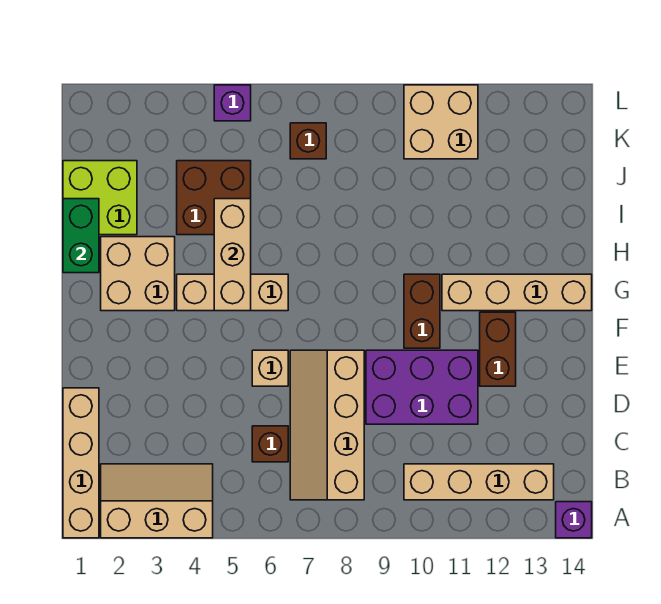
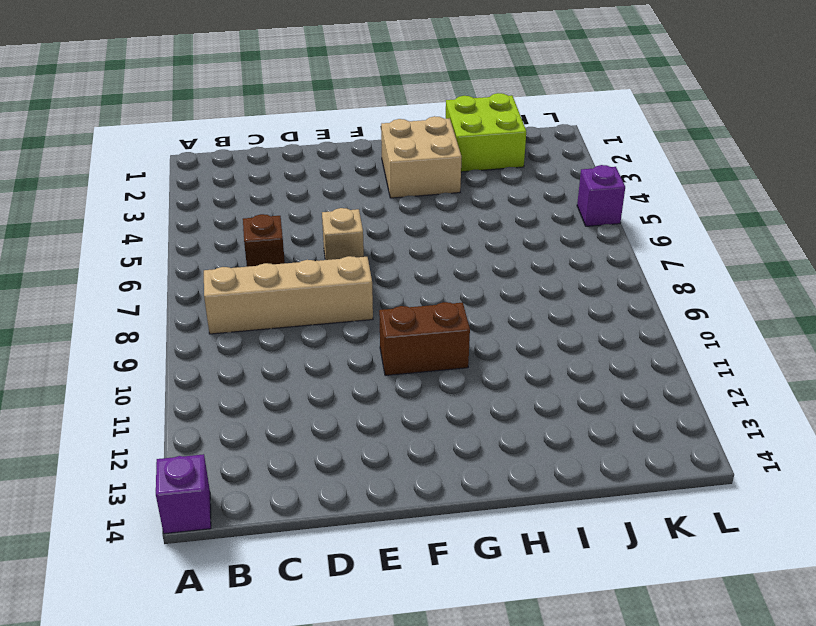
none -> tan brick A1:D1 level 1
none -> tan slope A2:B4 level 1 top A
none -> tan brick B10:B13 level 1

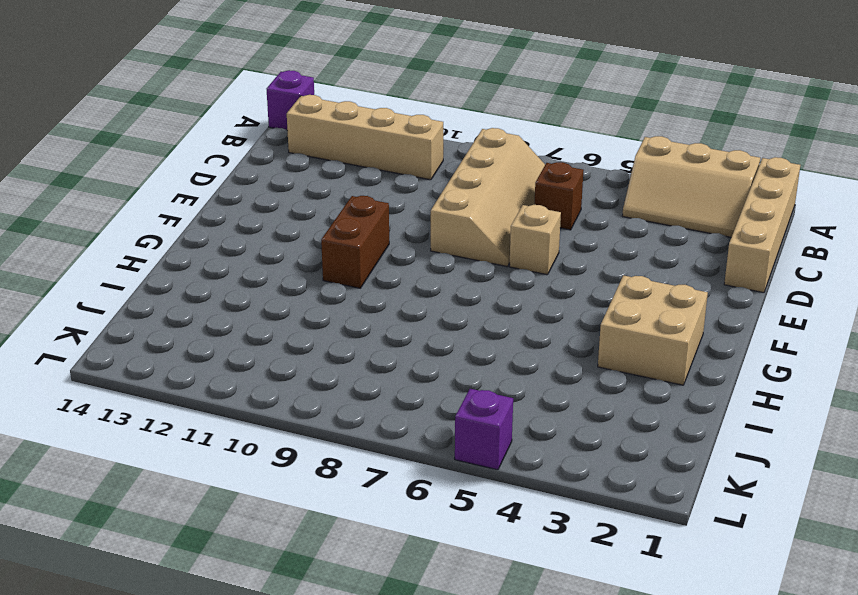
none -> purple brick D9:E11 level 1
none -> brown brick E12:F12 level 1
none -> tan brick G4:G6 level 1

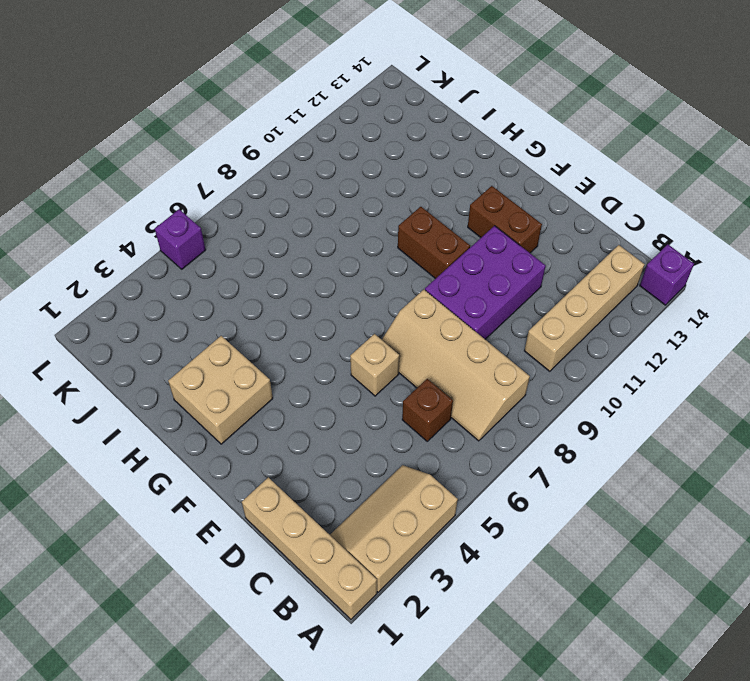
none -> tan brick G4:G6 level 1
none -> tan brick G11:G14 level 1
none -> lime brick I1:J2 level 1

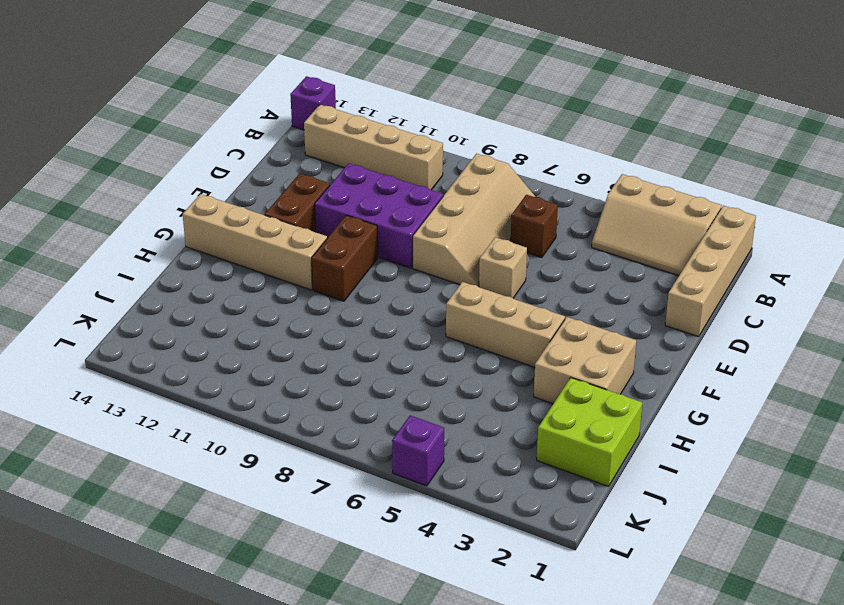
none -> brown brick I4:J5 level 1
none -> brown brick K7 level 1
none -> tan brick K10:L11 level 1

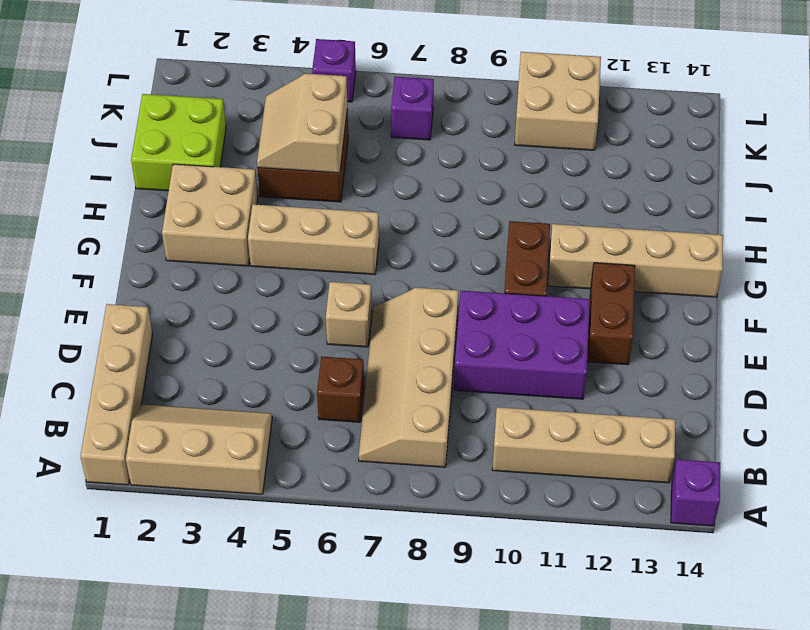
tan slope I4:J5 level 2 top 5 -> tan brick G5:I5 level 2
purple brick K7 level 1 -> brown brick K7 level 1
none -> green brick H1:I1 level 2

